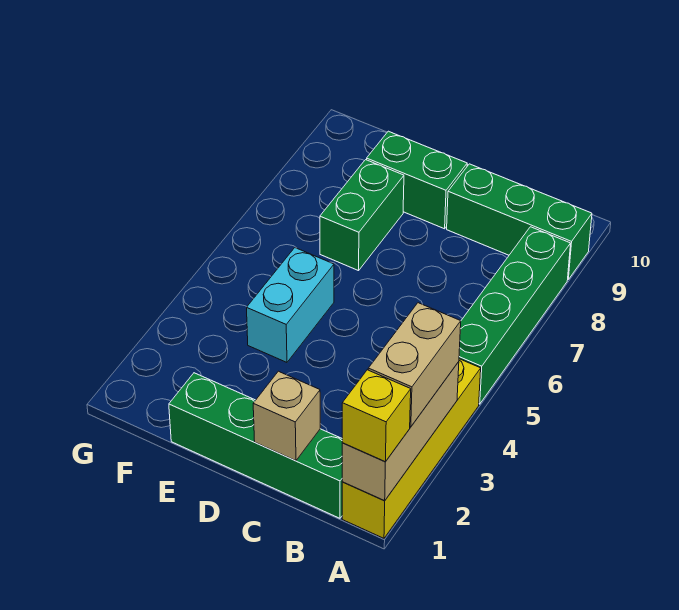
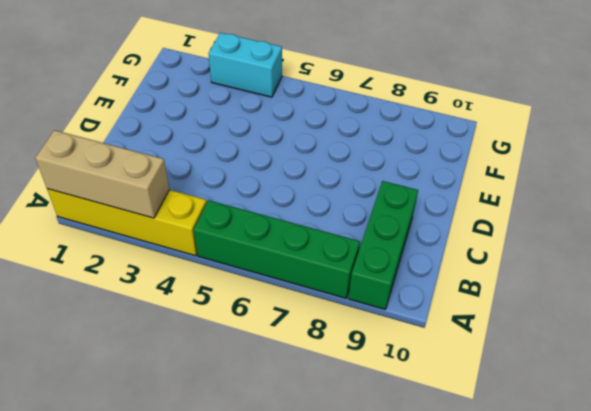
cyan brick G3:G4 level 1 -> cyan brick E4:E5 level 1
none -> green brick B1:E1 level 1
none -> green brick D9:E9 level 1

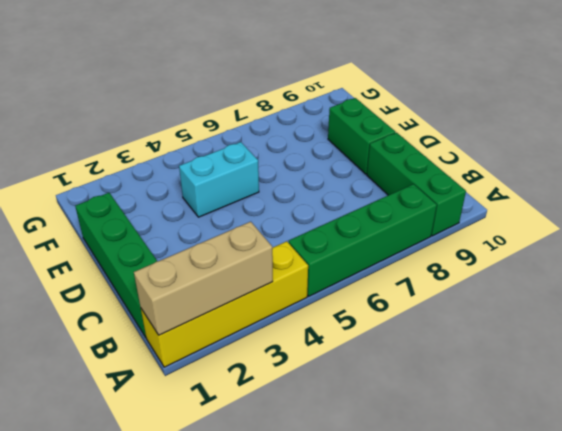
none -> green brick E7:E8 level 1
none -> tan brick C1 level 2

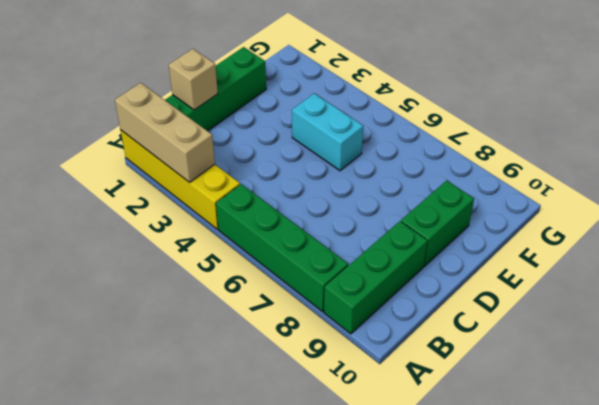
none -> green brick E7:E8 level 1
none -> yellow brick A1 level 3

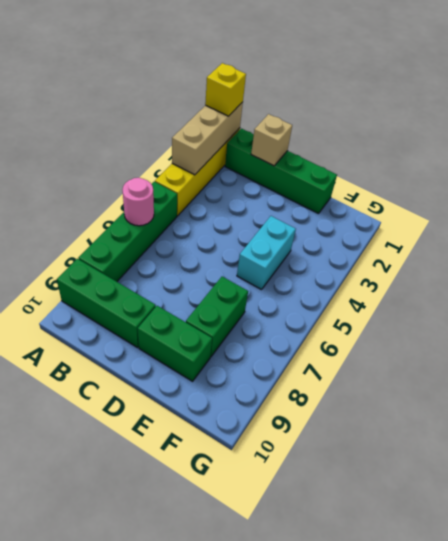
pink round brick A6 level 2 -> none
none -> tan brick A2:A3 level 3

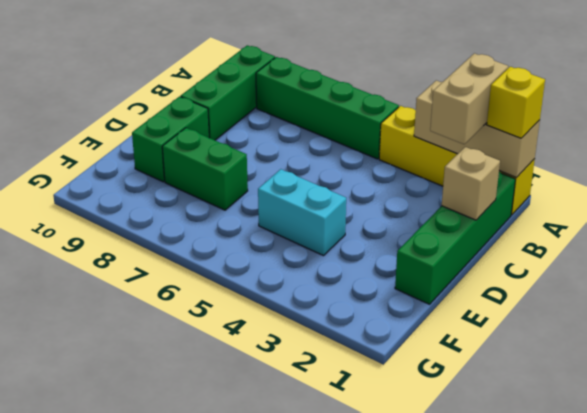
tan brick A2:B2 level 3 -> tan brick A2:A3 level 3

